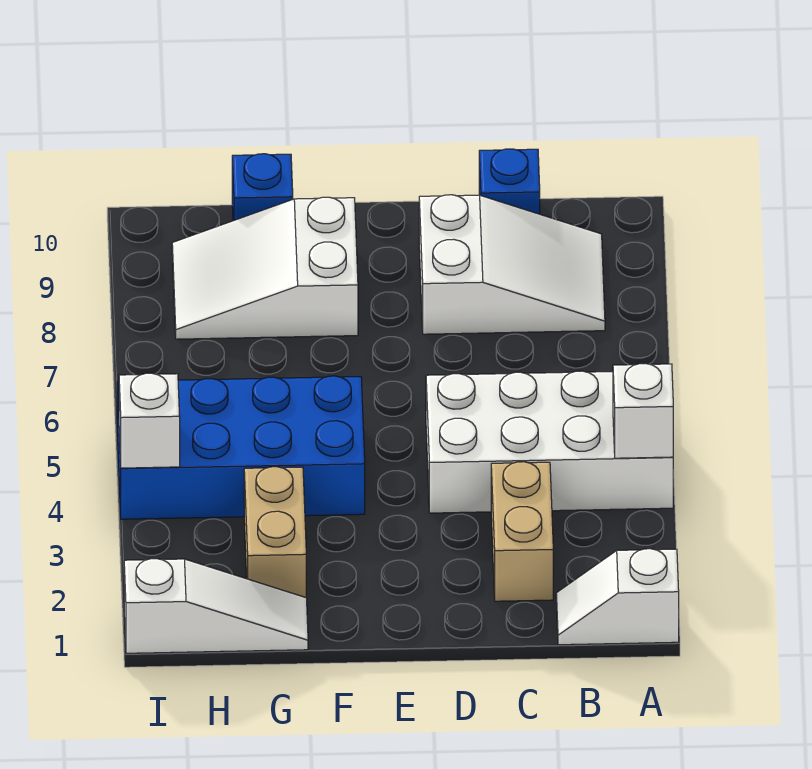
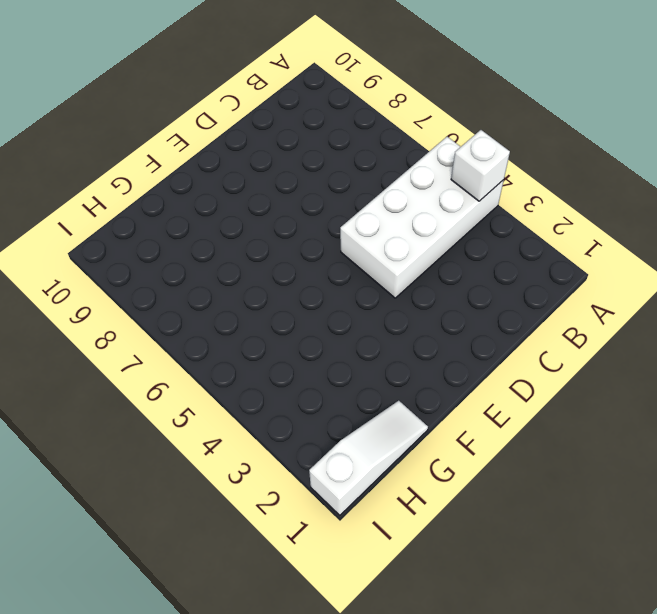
none -> white slope A1:B1 level 1 top A
none -> white slope B8:D9 level 1 top D
none -> tan brick C2:C3 level 1

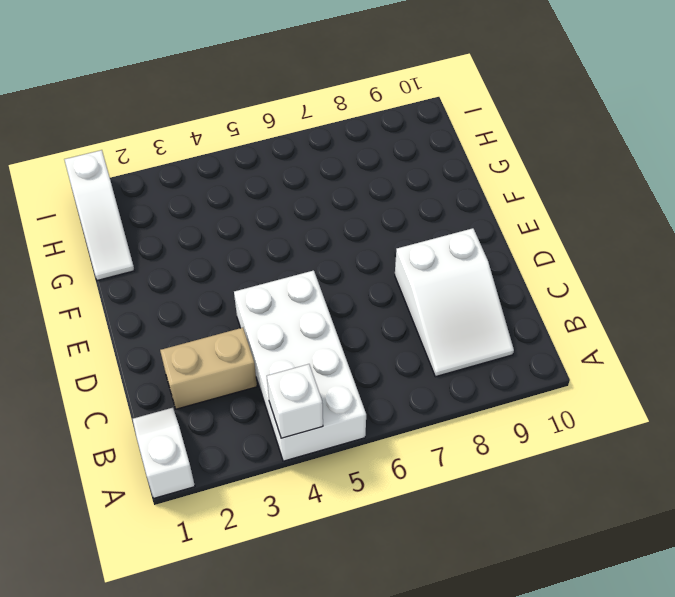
none -> blue brick C10 level 1
none -> blue brick F4:I5 level 1
none -> white slope F8:H9 level 1 top F

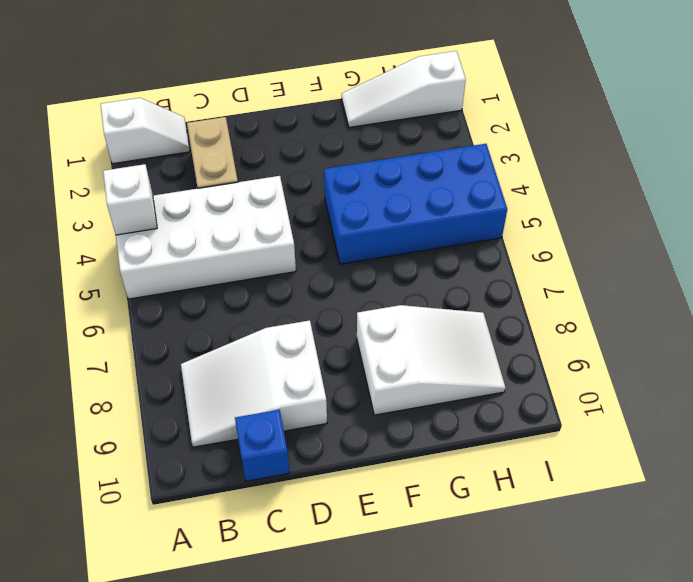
none -> tan brick G2:G3 level 1
none -> blue brick G10 level 1
none -> white brick I4 level 2

